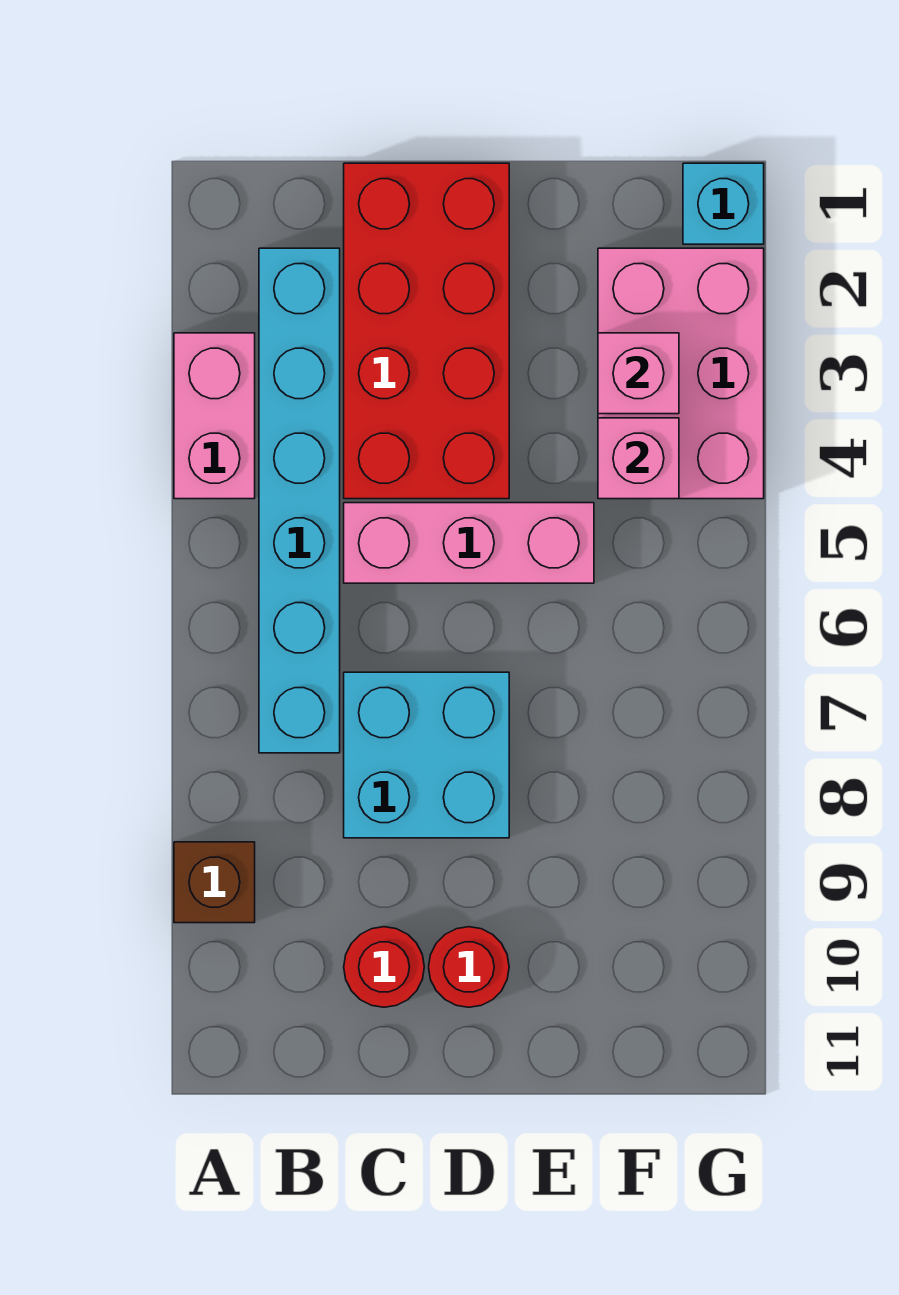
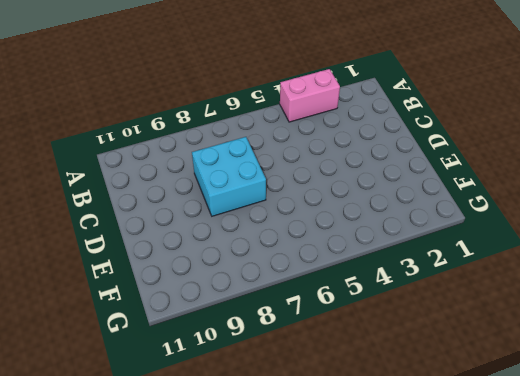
none -> brown brick A9 level 1
none -> cyan brick B2:B7 level 1
none -> red brick C1:D4 level 1

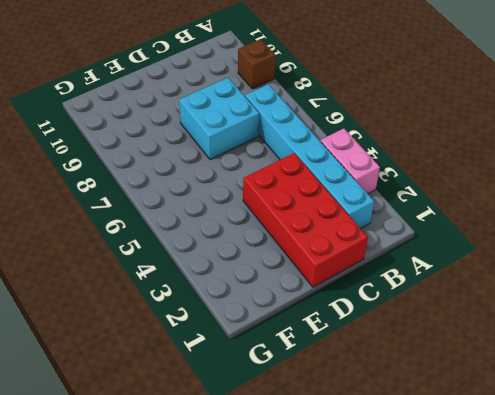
none -> pink brick C5:E5 level 1
none -> red round brick C10 level 1
none -> red round brick D10 level 1

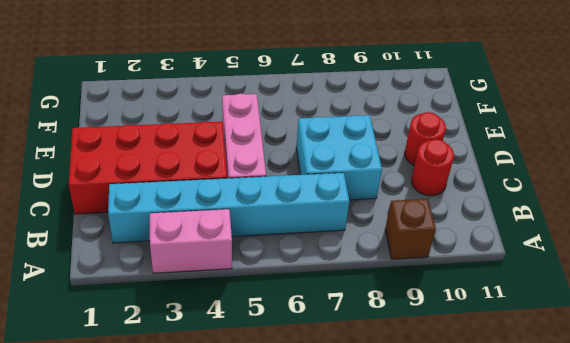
none -> pink brick F2:G4 level 1
none -> cyan brick G1 level 1
none -> pink brick F3 level 2

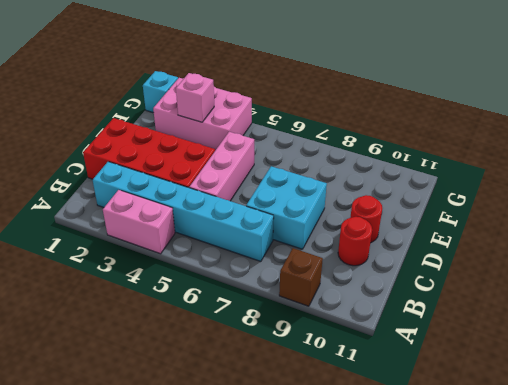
none -> pink brick F4 level 2

